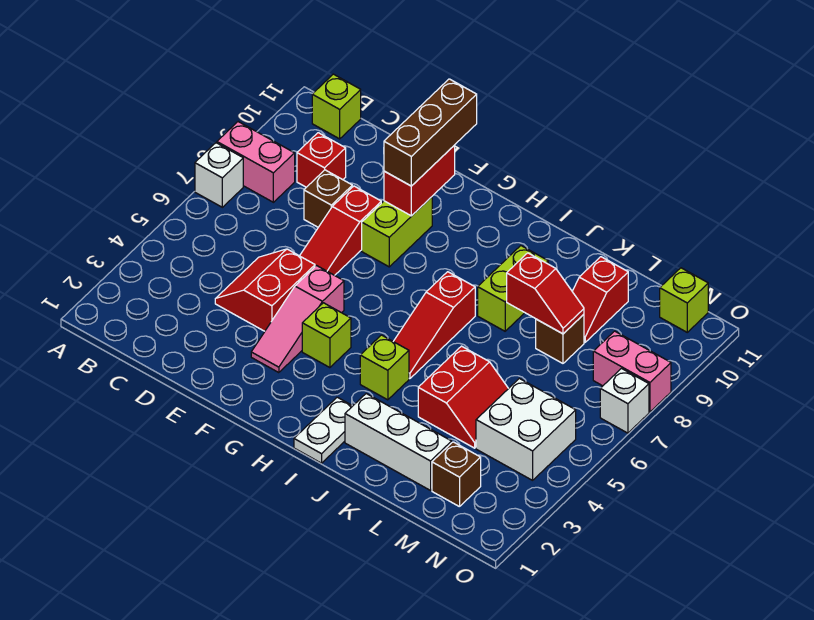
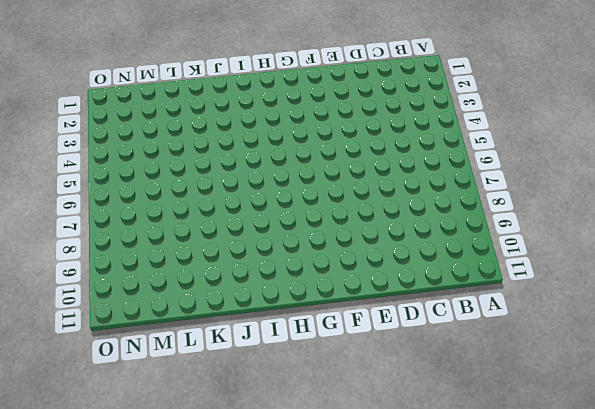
none -> white brick A7 level 1
none -> pink brick A8:B8 level 1
none -> lime brick B11 level 1

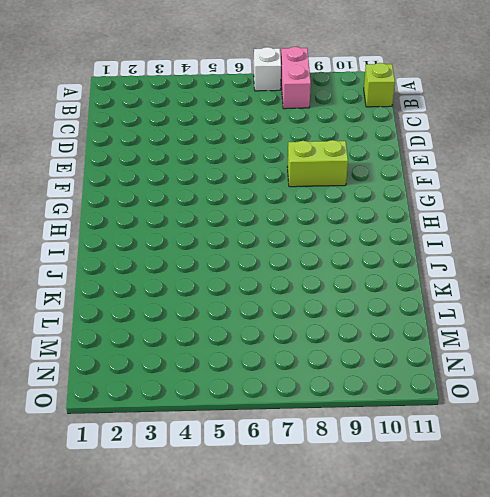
none -> red brick C9 level 1
none -> red slope D4:E5 level 1 top E
none -> brown brick D8 level 1

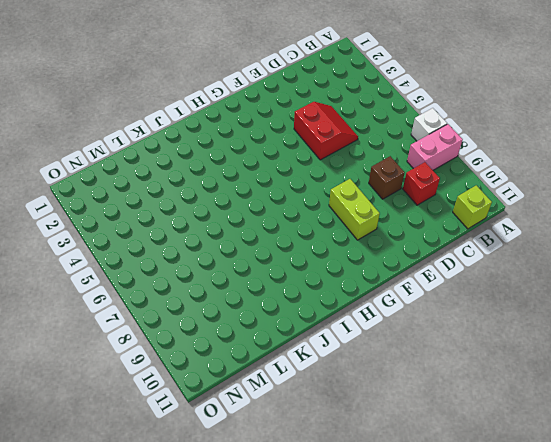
none -> red slope E6:E8 level 1 top 8
none -> pink slope F3:F5 level 1 top 5
none -> lime brick G4 level 1

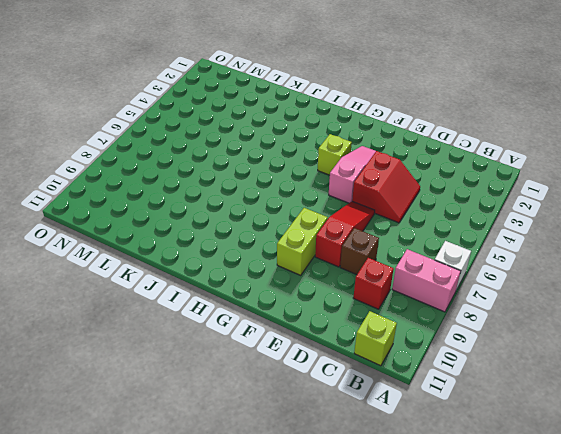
none -> white plate I1:I2 level 1
none -> lime brick I4 level 1
none -> red slope I5:I7 level 1 top 7

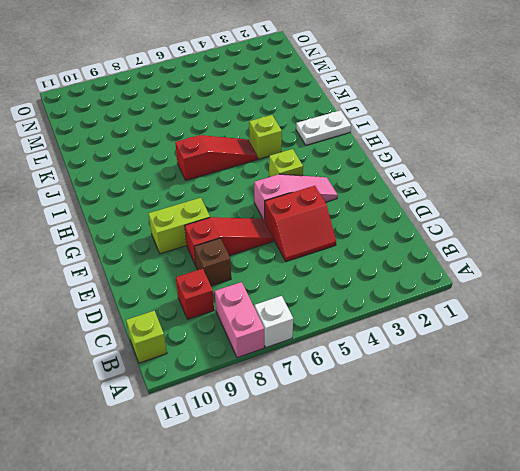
none -> white brick J2:L2 level 1
none -> lime brick J8:J9 level 1
none -> red slope K4:L5 level 1 top K

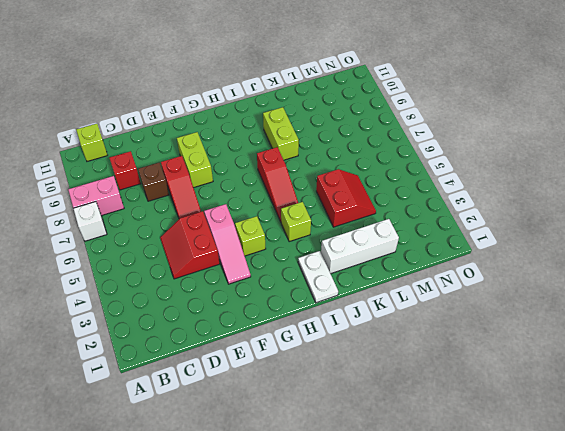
none -> brown brick L8 level 1
none -> red slope L9:L10 level 1 top 10
none -> brown brick M2 level 1

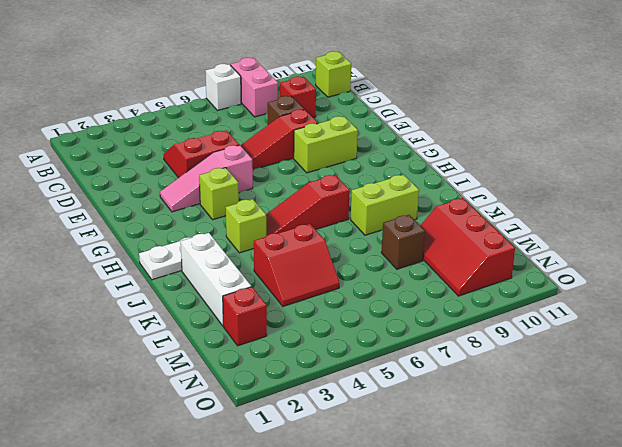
red slope L9:N10 level 1 top 10 -> red slope L9:L10 level 1 top 10
red brick M2 level 1 -> brown brick M2 level 1
none -> white brick M4:N5 level 1
none -> pink brick N8:O8 level 1
none -> lime brick N11 level 1

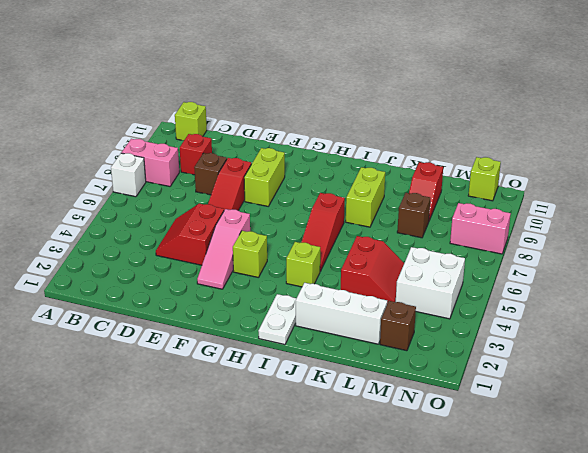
none -> white brick O7 level 1
none -> red brick F9:F10 level 2
none -> red slope K8:L8 level 2 top K

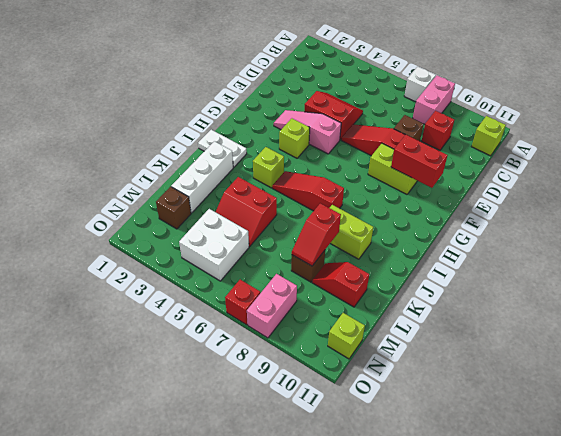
red brick O7 level 1 -> white brick O7 level 1
none -> brown brick F9:F11 level 3

